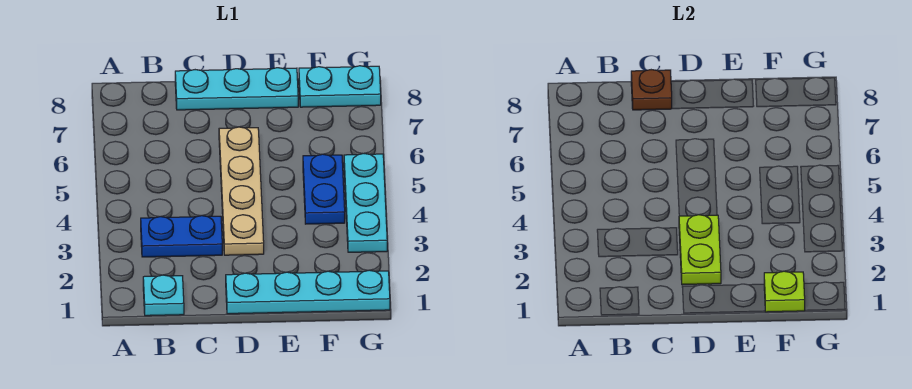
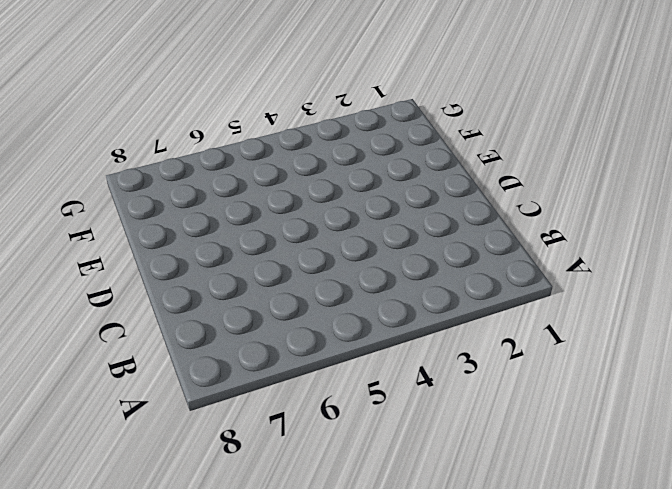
none -> cyan plate B1 level 1
none -> blue plate B3:C3 level 1

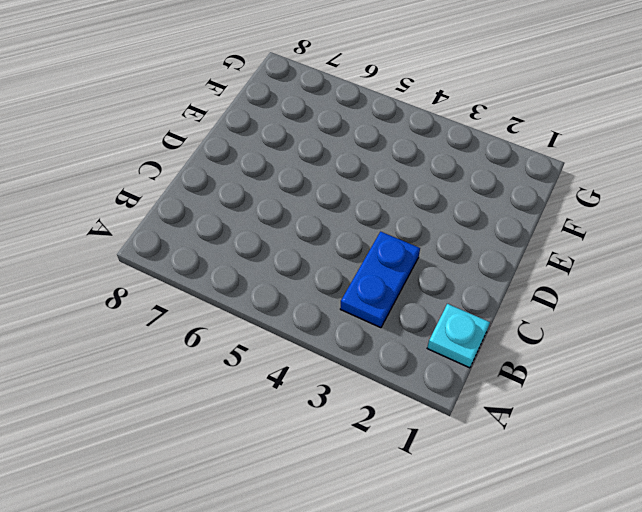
none -> cyan plate C8:E8 level 1
none -> cyan plate D1:G1 level 1

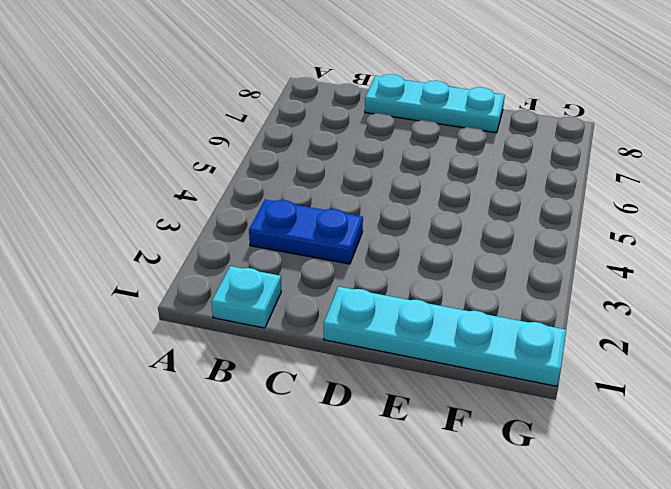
none -> tan plate D3:D6 level 1
none -> blue plate F4:F5 level 1

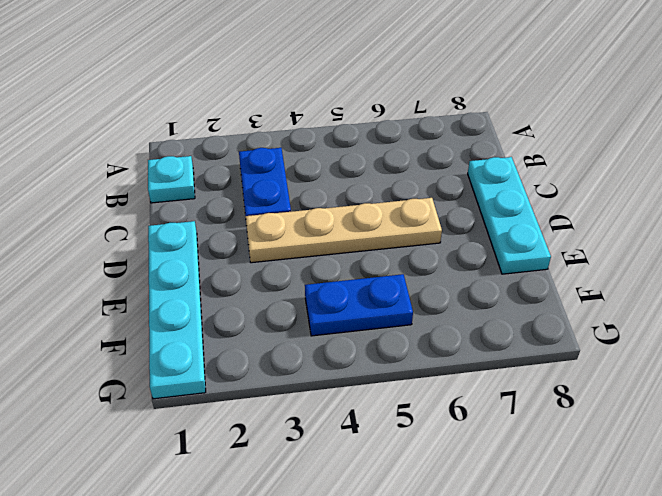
none -> cyan plate F8:G8 level 1
none -> cyan plate G3:G5 level 1

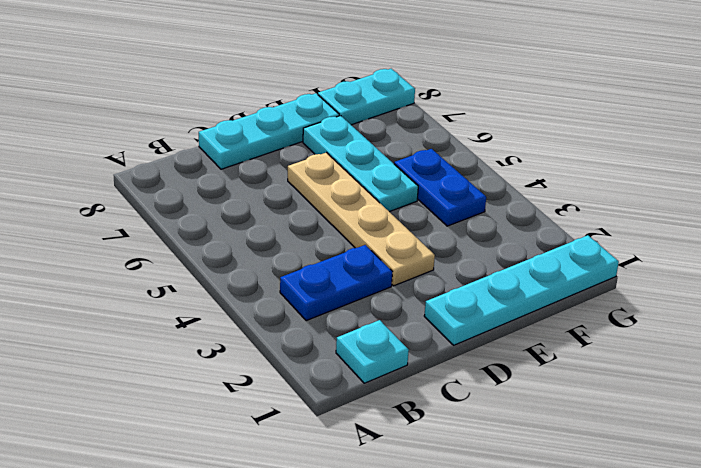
cyan plate E5:E7 level 1 -> cyan plate G3:G5 level 1
none -> brown plate C8 level 2
none -> lime plate D2:D3 level 2

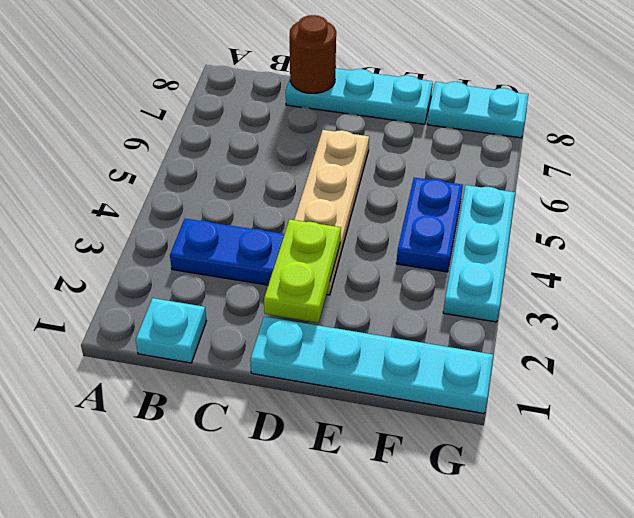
brown round brick C8 level 2 -> brown plate C8 level 2
none -> lime plate F1 level 2

